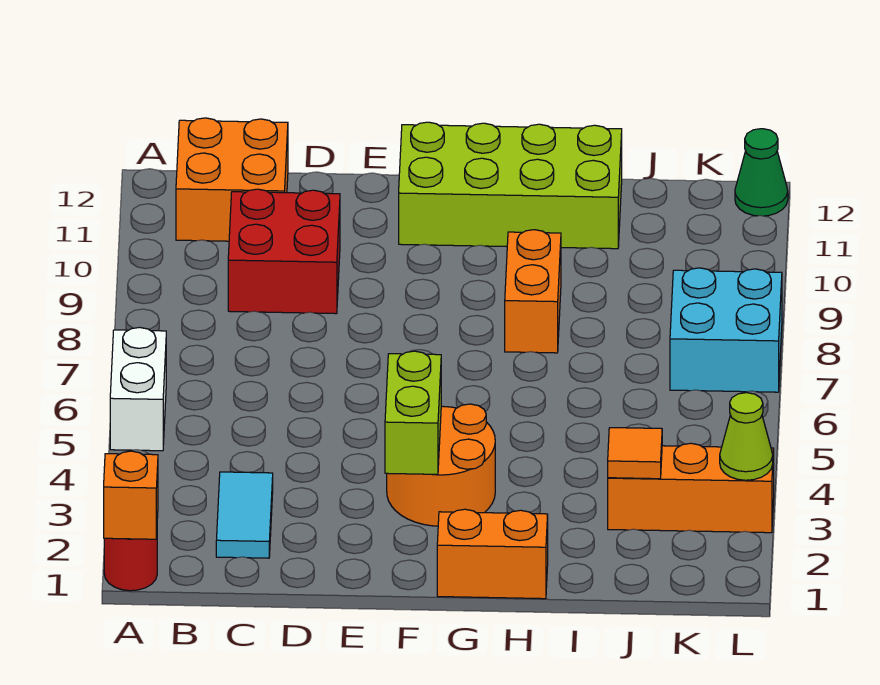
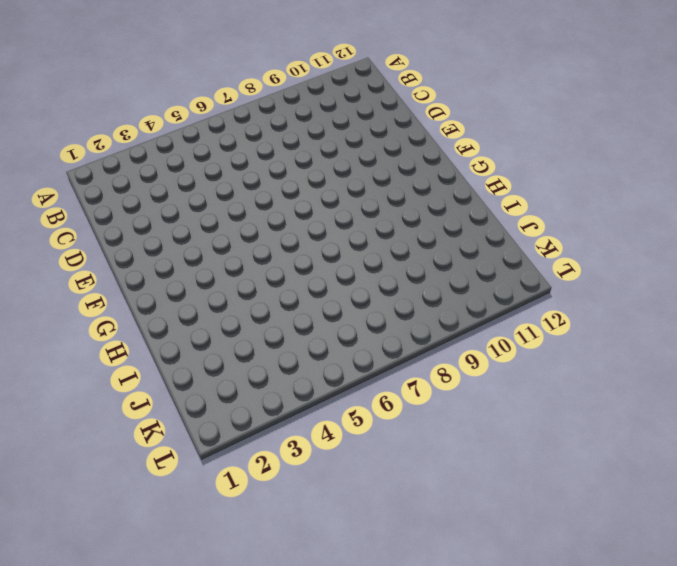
none -> red round brick A1 level 1
none -> white brick A5:A6 level 1
none -> orange brick B11:C12 level 1

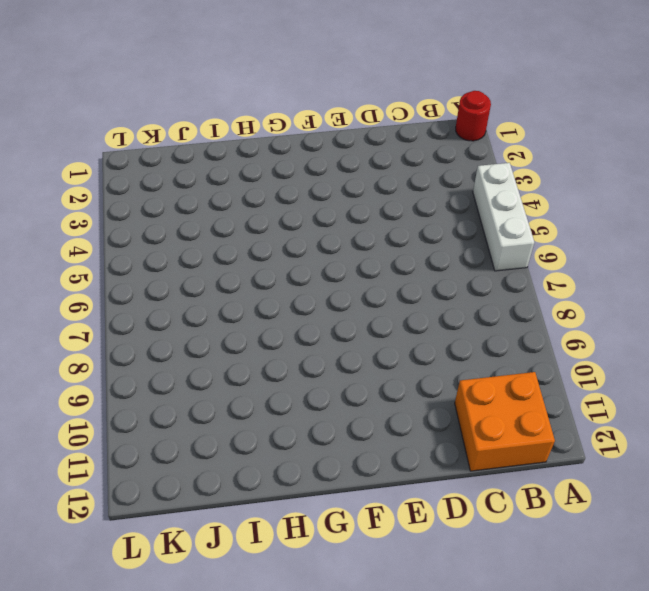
white brick A4:A6 level 1 -> white brick A5:A6 level 1
none -> cyan tile C2:C3 level 1
none -> red brick C9:D10 level 1
none -> orange round brick F3:G4 level 1

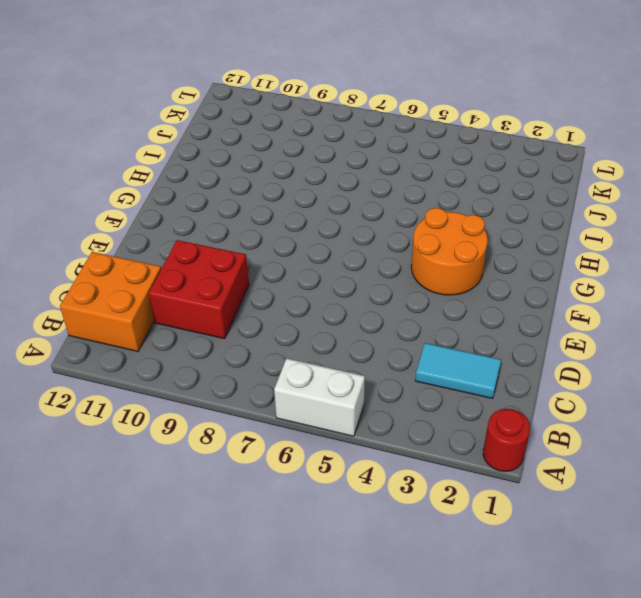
none -> lime brick F11:I12 level 1
none -> orange brick G1:H1 level 1
none -> orange brick H8:H9 level 1

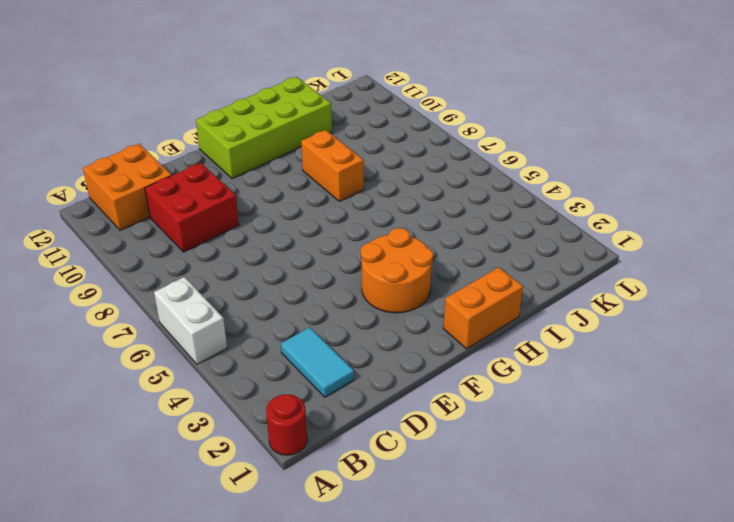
none -> orange brick J3:L3 level 1
none -> cyan brick K7:L8 level 1
none -> green cone L12 level 1

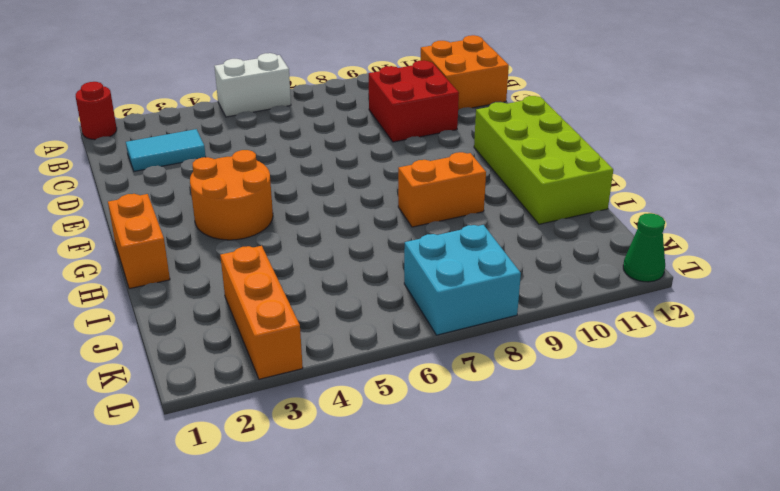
none -> orange brick A1 level 2
none -> lime brick F3:F4 level 2
none -> orange tile J3 level 2

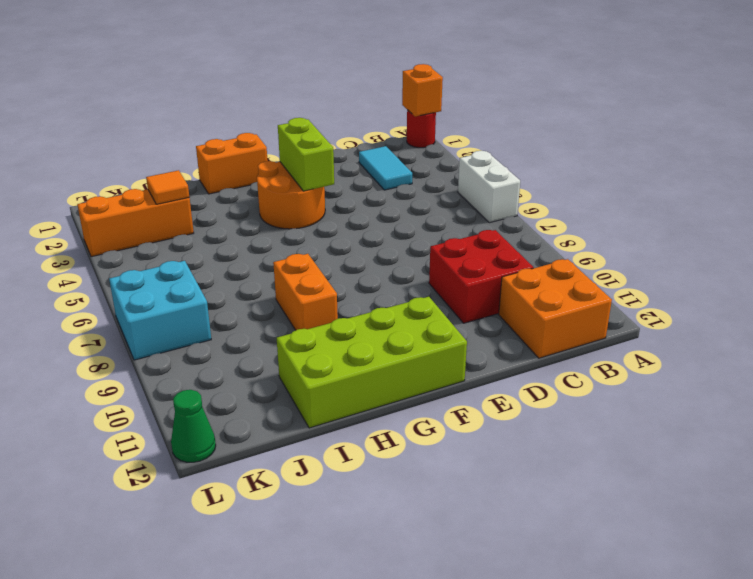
none -> lime cone L3 level 2

